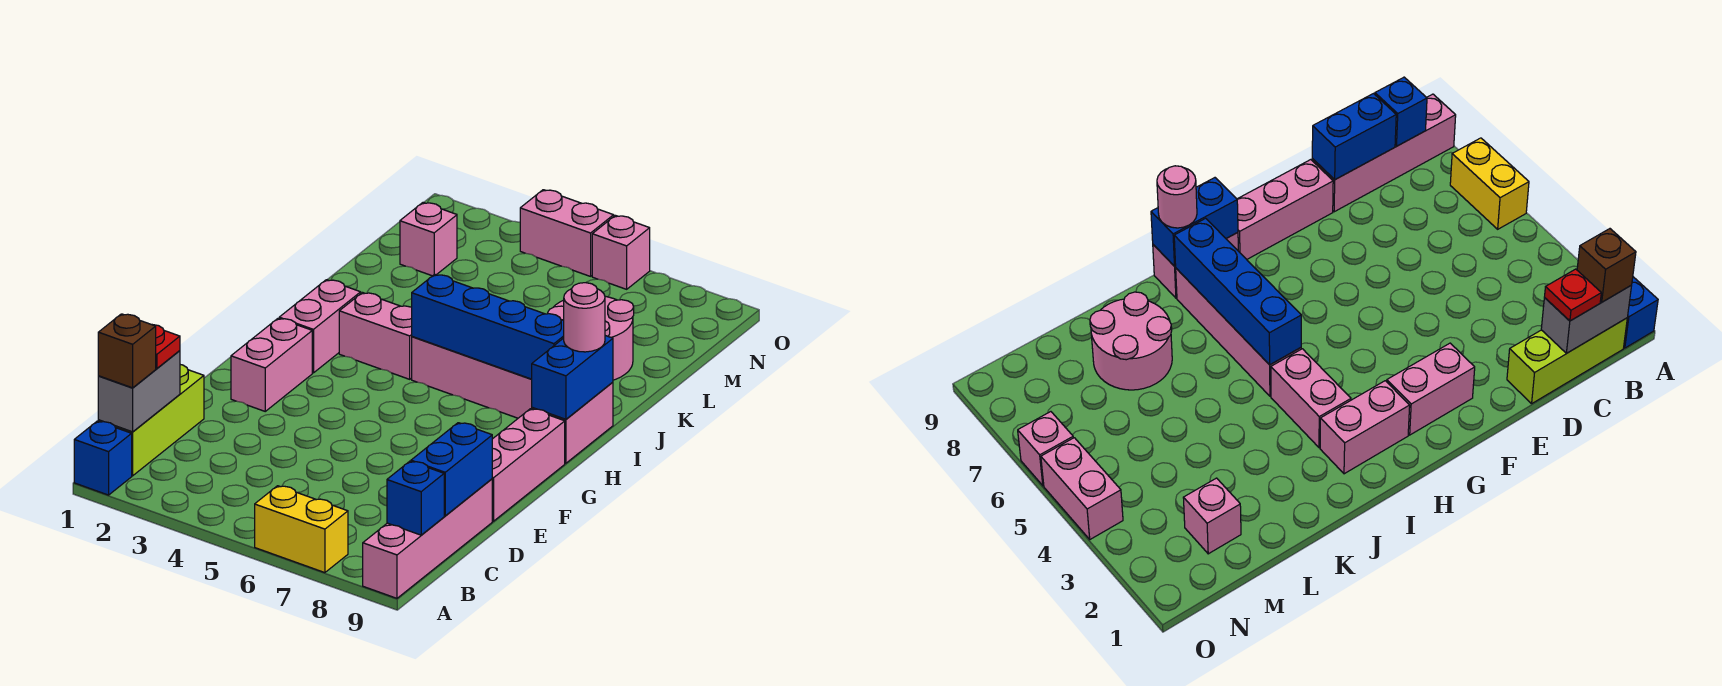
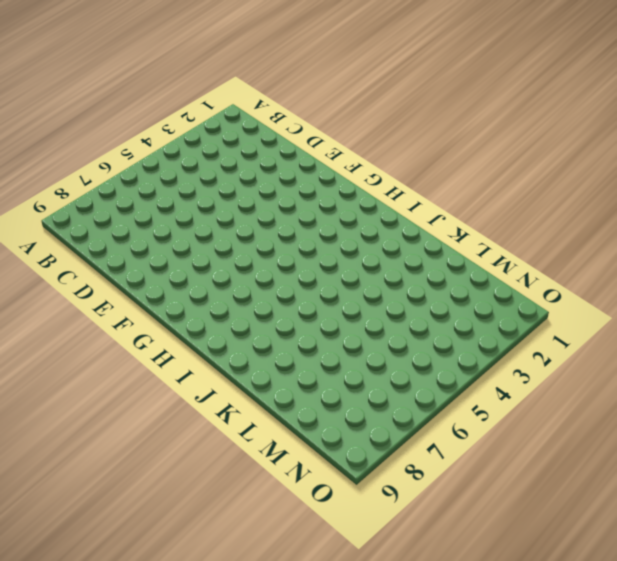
none -> blue brick A1 level 1
none -> yellow brick A6:A7 level 1
none -> pink brick A9:D9 level 1

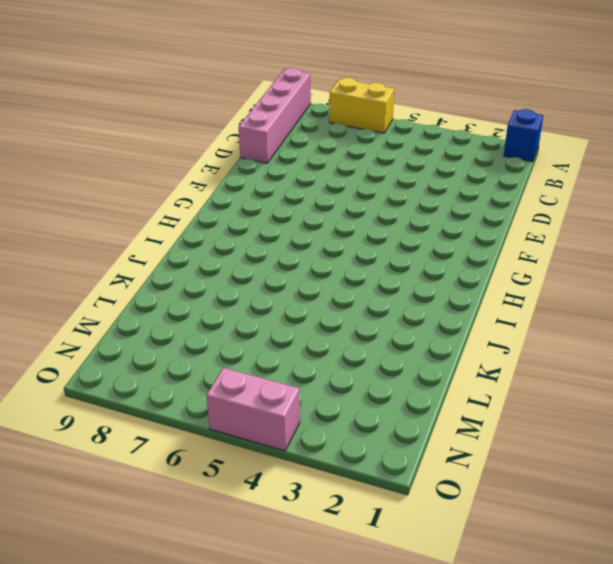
none -> lime brick B1:D1 level 1
none -> pink brick E9:G9 level 1
none -> pink brick F2:G2 level 1

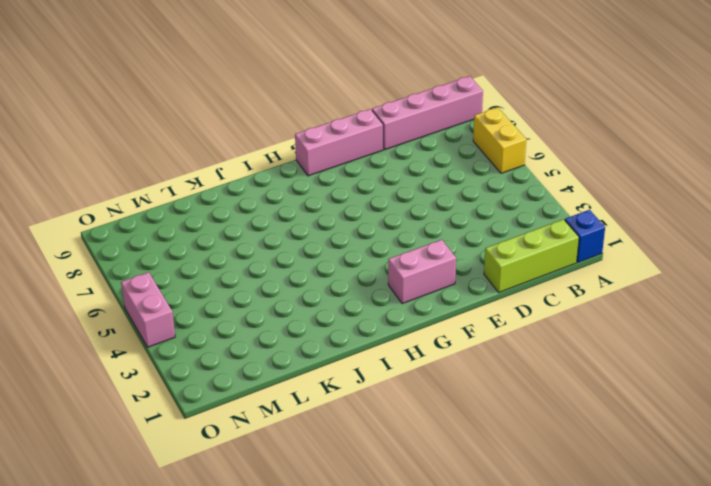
none -> pink brick H2:I2 level 1
none -> pink brick H9:I9 level 1
none -> pink brick I3:I4 level 1

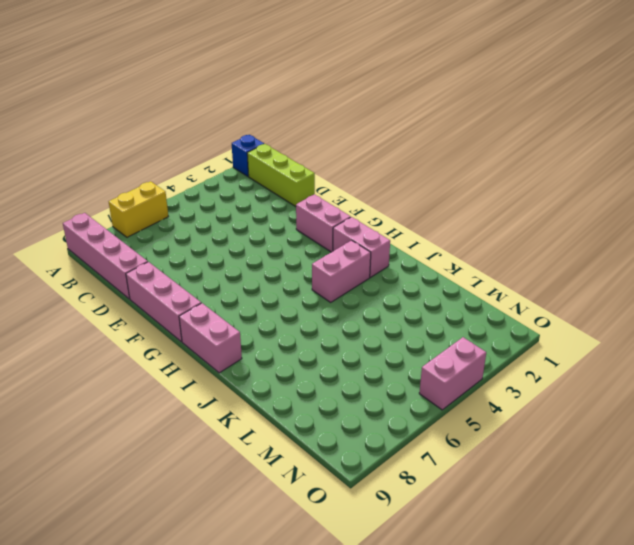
none -> pink brick I5:I8 level 1
none -> pink round brick K7:L8 level 1
none -> pink brick M2 level 1

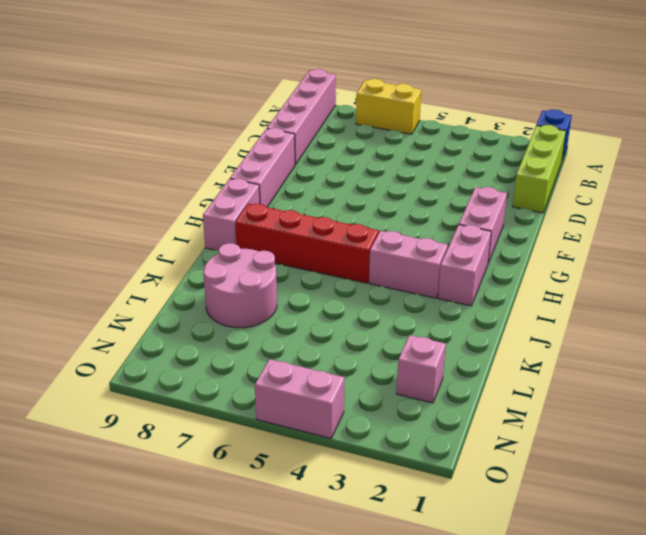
red brick I5:I8 level 1 -> pink brick I5:I8 level 1
none -> pink brick O6 level 1
none -> grey brick B1:C1 level 2
none -> blue brick B9 level 2

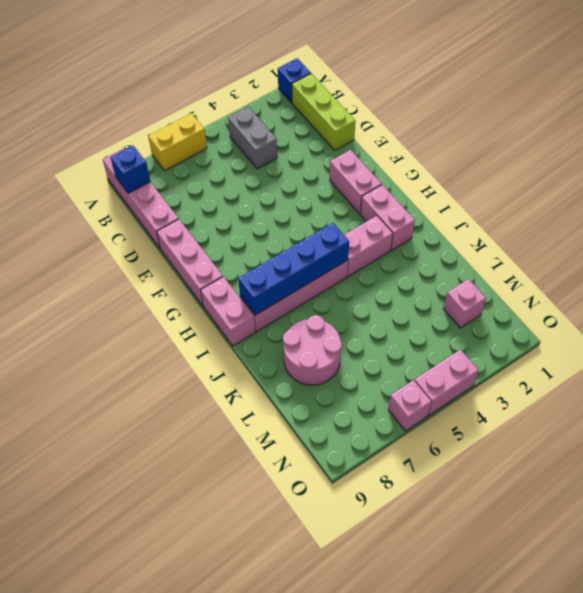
grey brick B4:C4 level 1 -> grey brick B1:C1 level 2
none -> blue brick C9:D9 level 2
none -> blue brick H9:I9 level 2
none -> brown brick B1 level 3

